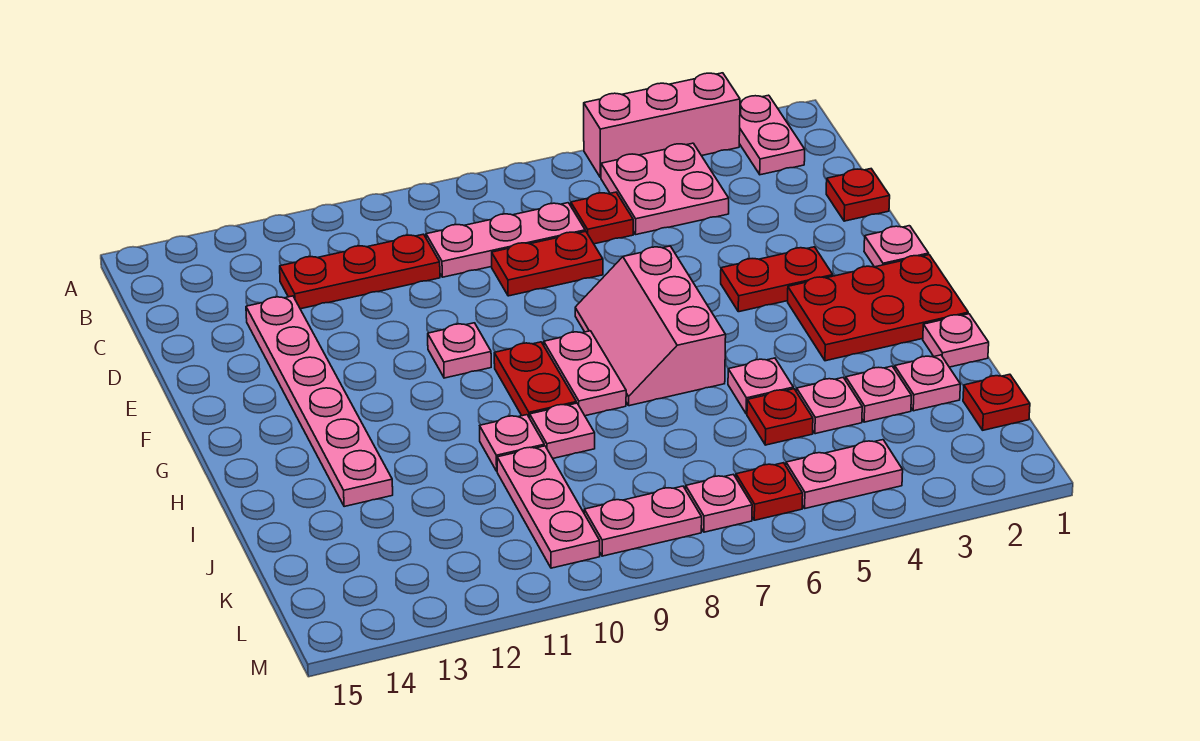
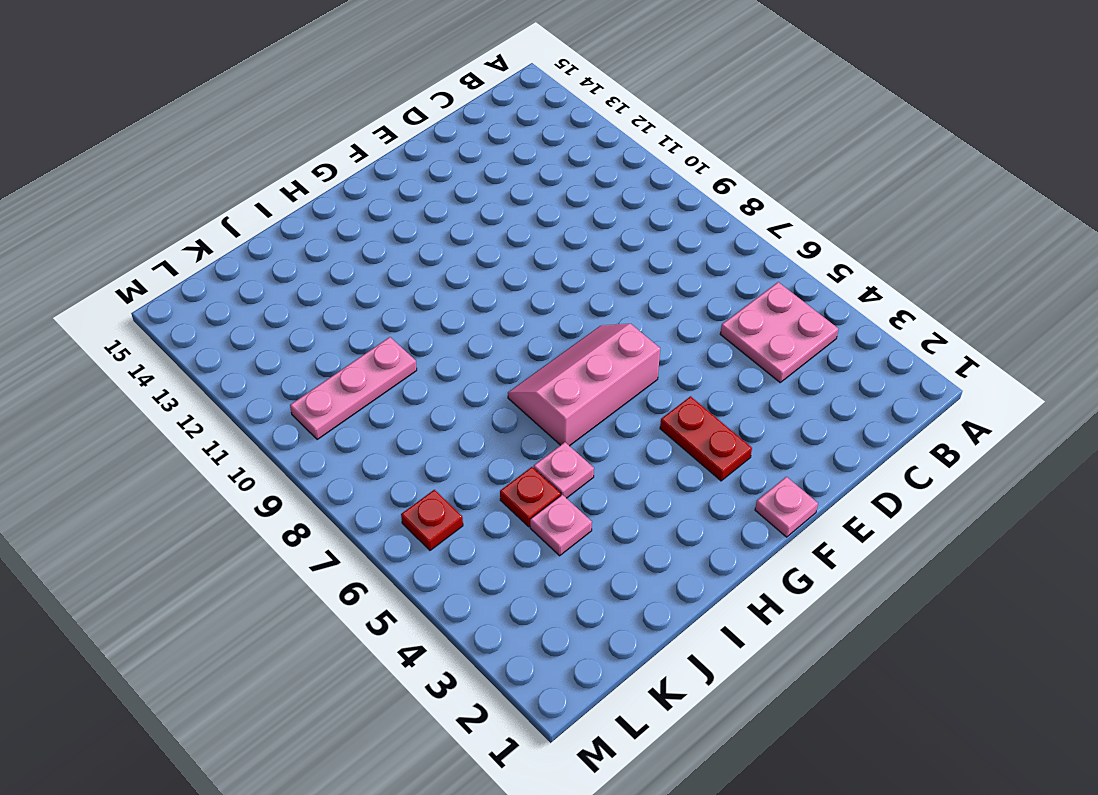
none -> pink plate A2:B2 level 1
none -> pink brick A3:A5 level 1
none -> red plate C6 level 1
none -> pink plate C7:C9 level 1

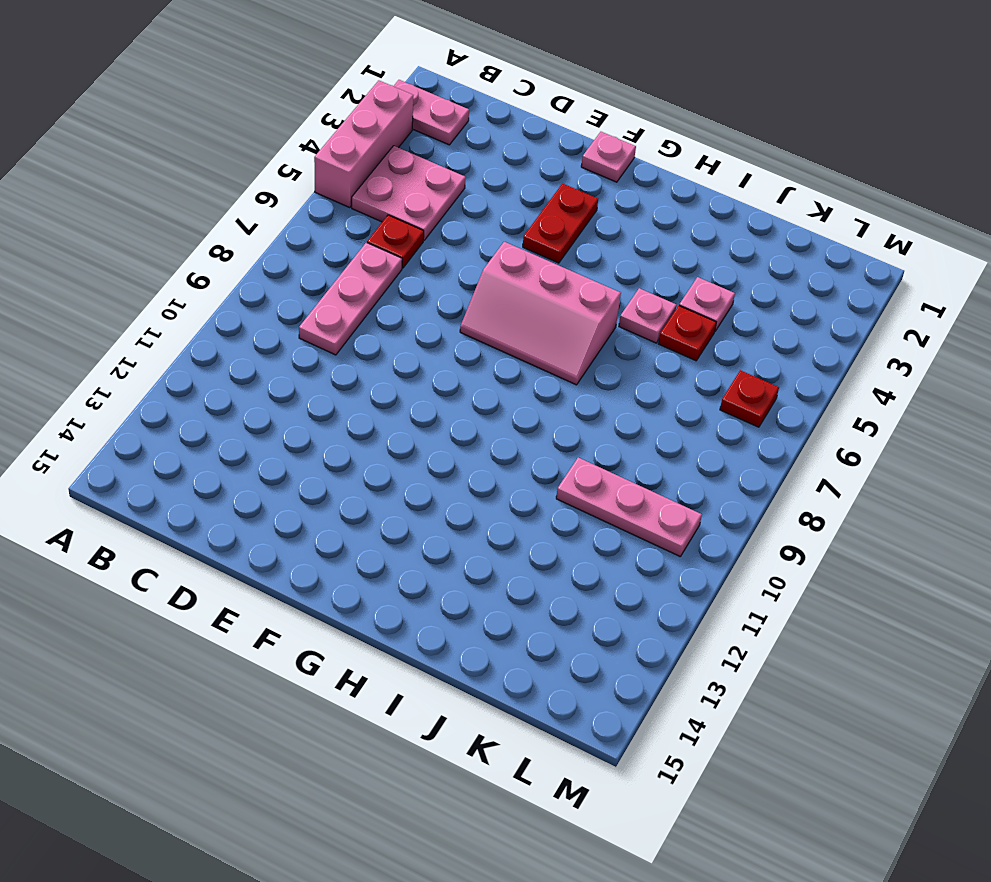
none -> red plate C10:C12 level 1
none -> red plate D1 level 1
none -> red plate D7:D8 level 1
none -> pink plate D13:I13 level 1

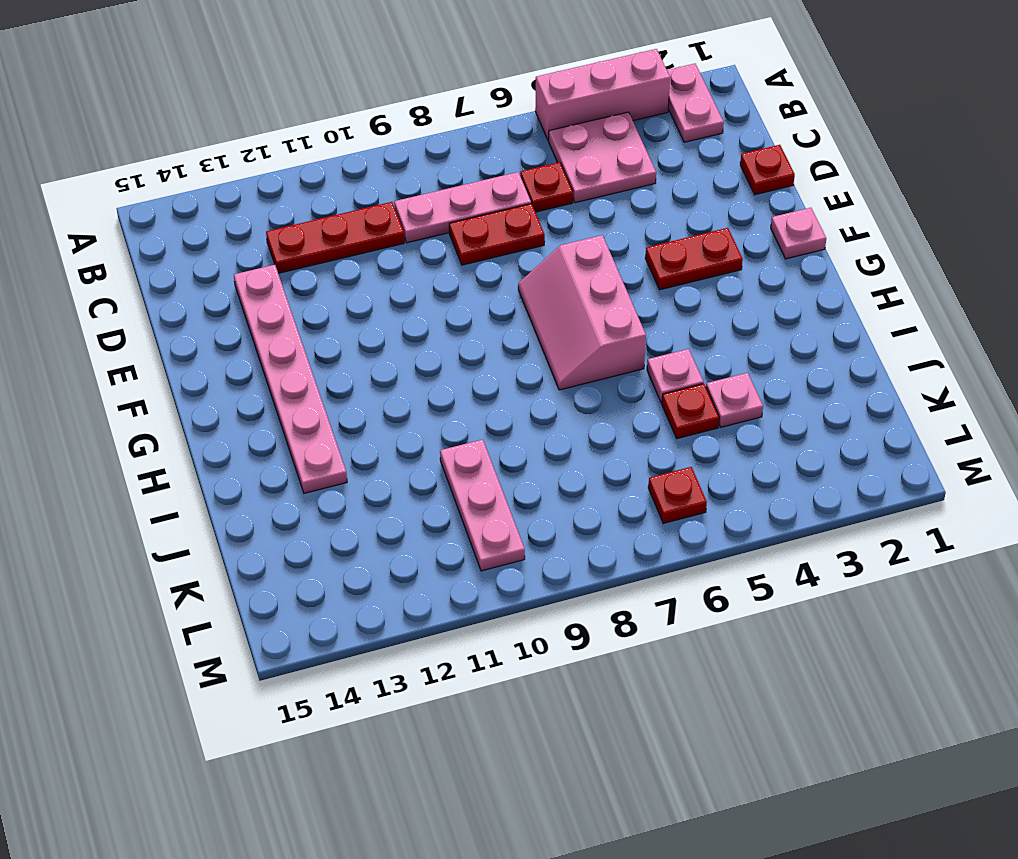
none -> pink plate F10 level 1
none -> red plate G1:H3 level 1
none -> pink plate G8:H8 level 1
none -> red plate G9:H9 level 1

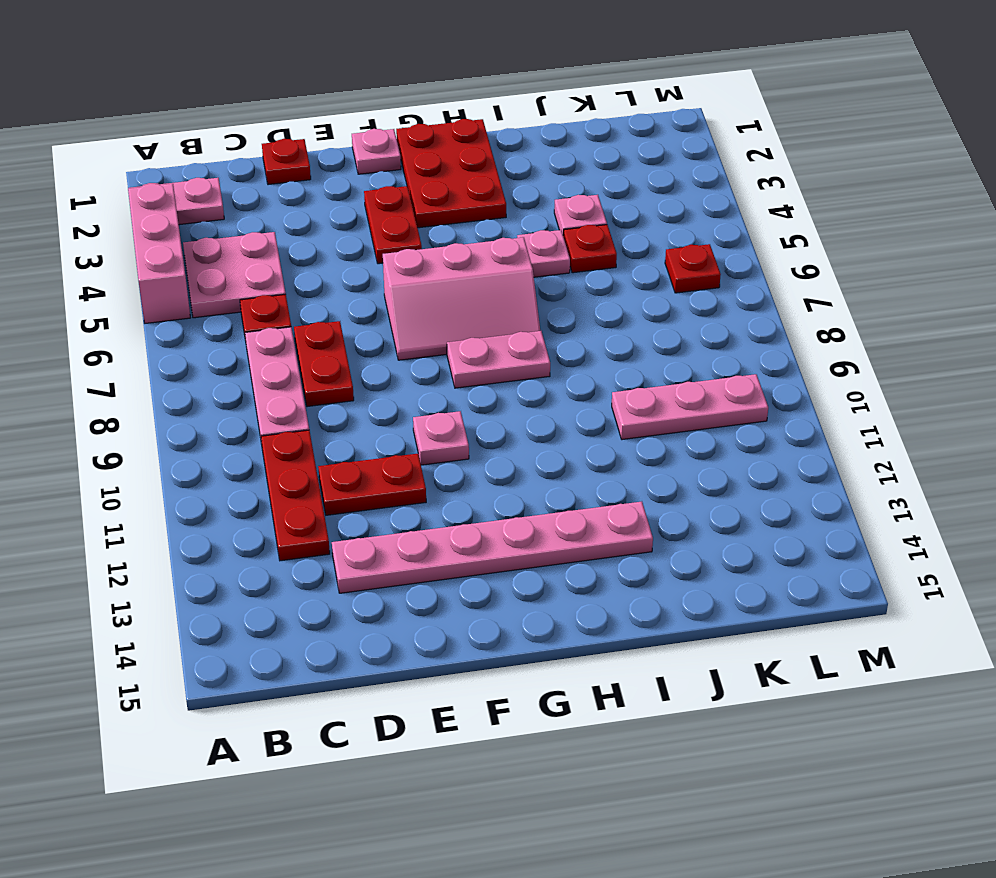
red plate D11:E11 level 1 -> red plate G9:H9 level 1
none -> pink plate I1 level 1
none -> pink plate I9 level 1
none -> pink plate I10 level 1
none -> pink plate J2 level 1

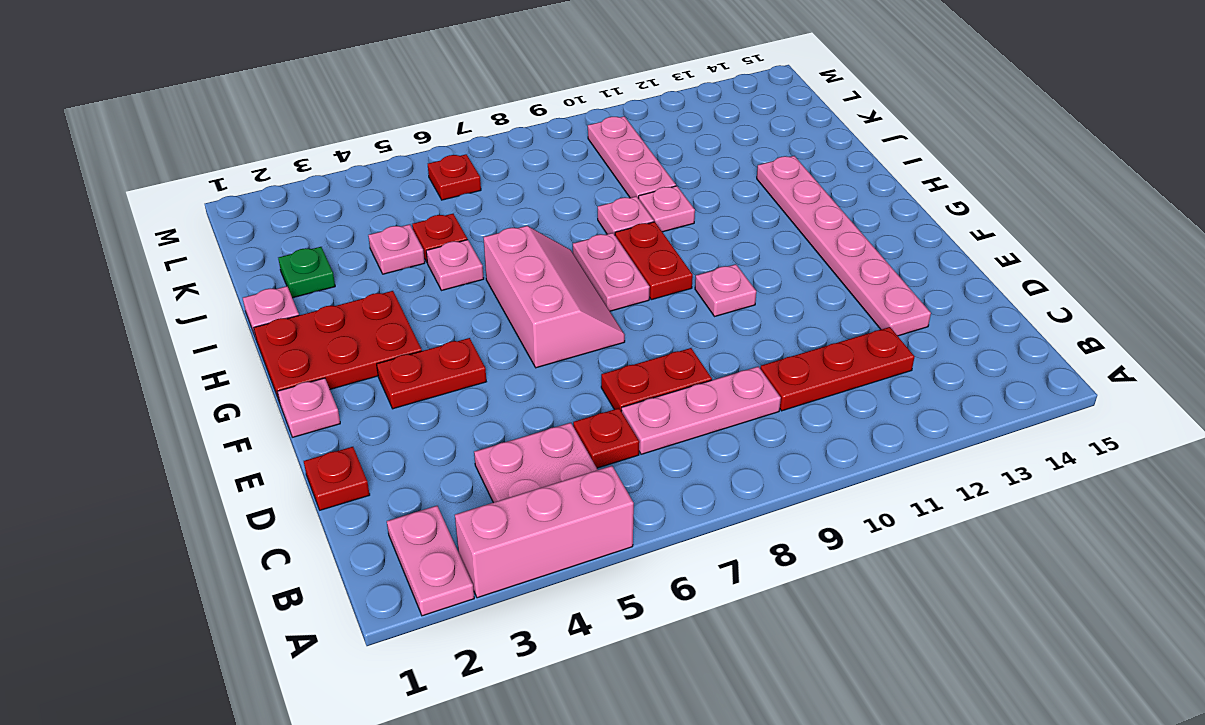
green plate J2 level 1 -> pink plate J2 level 1
none -> pink plate J3 level 1
none -> red plate K1 level 1
none -> pink plate L4:L5 level 1
none -> pink plate L7 level 1

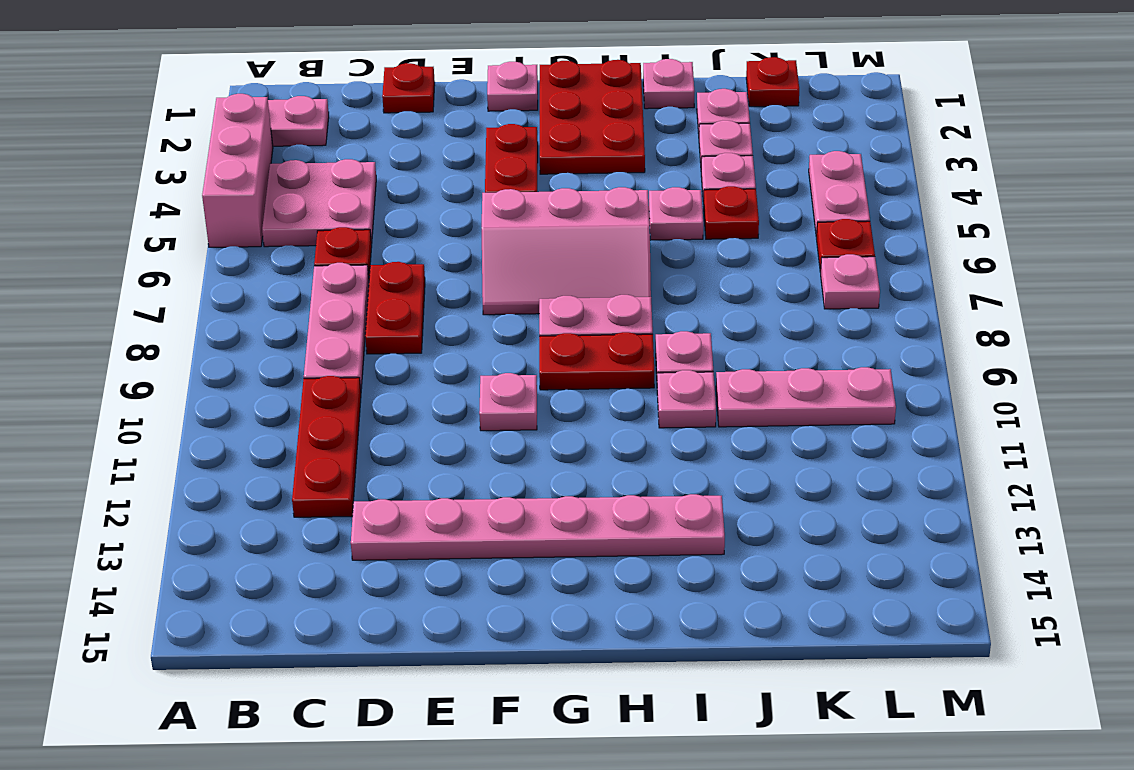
none -> pink plate L8:L9 level 1

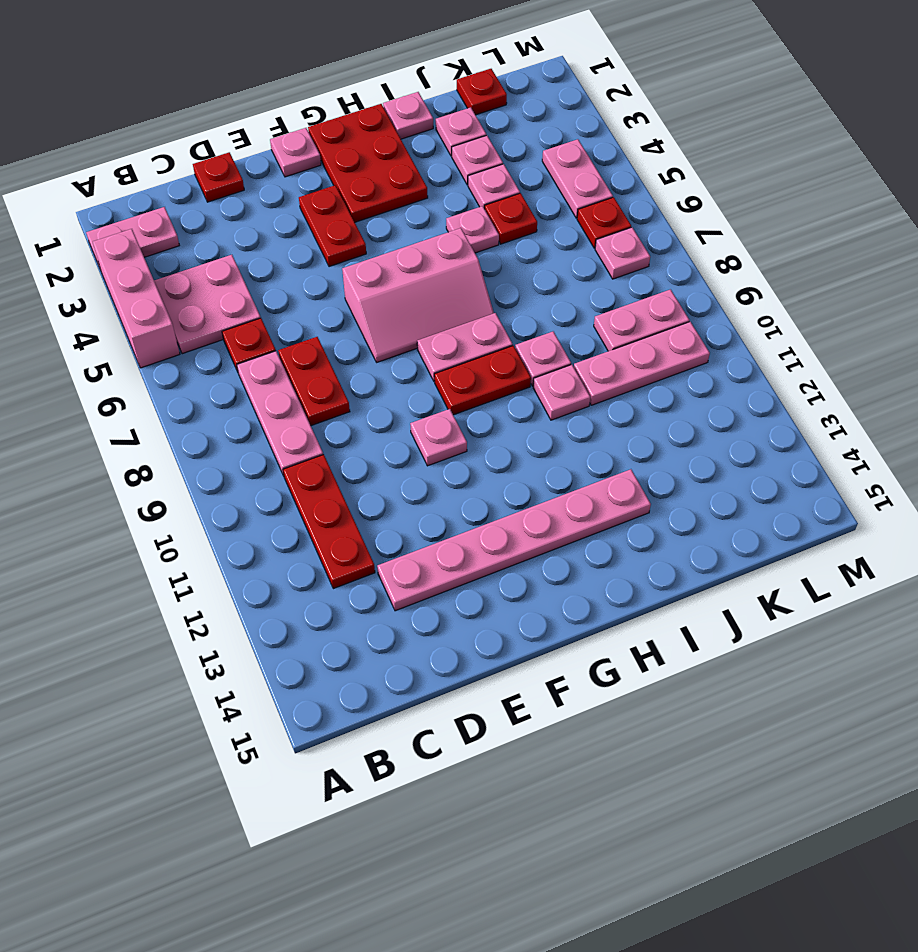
pink plate K9:L9 level 1 -> pink plate L8:L9 level 1

